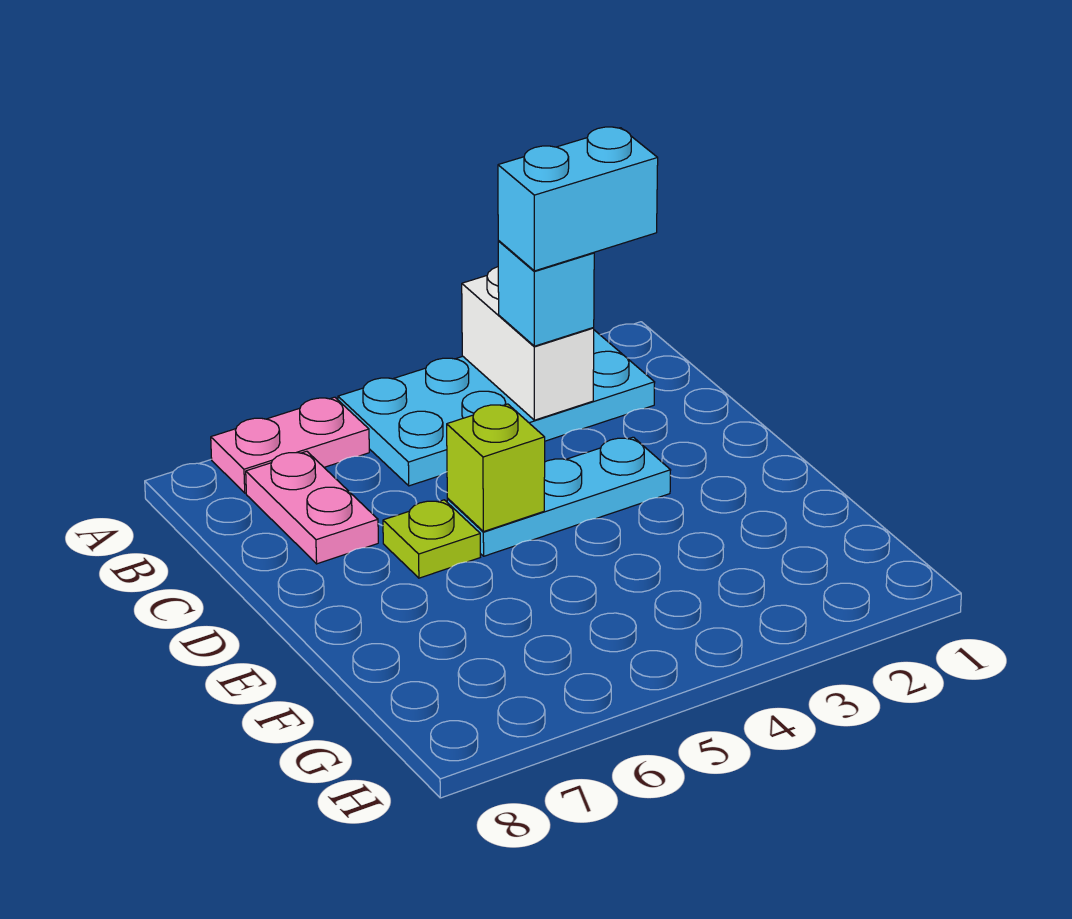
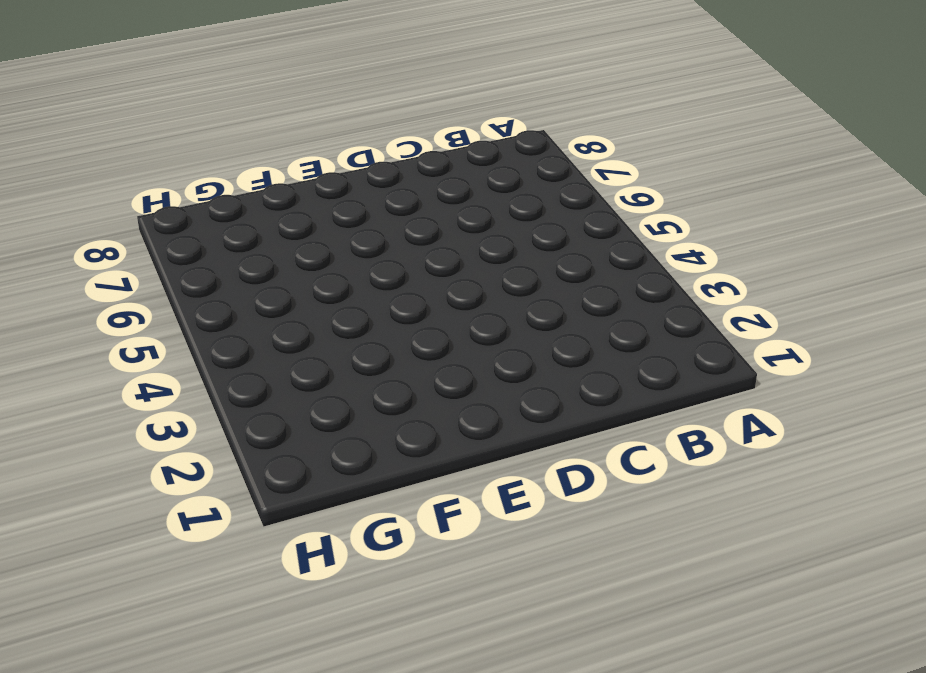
none -> cyan plate A2:B5 level 1
none -> pink plate A6:A7 level 1

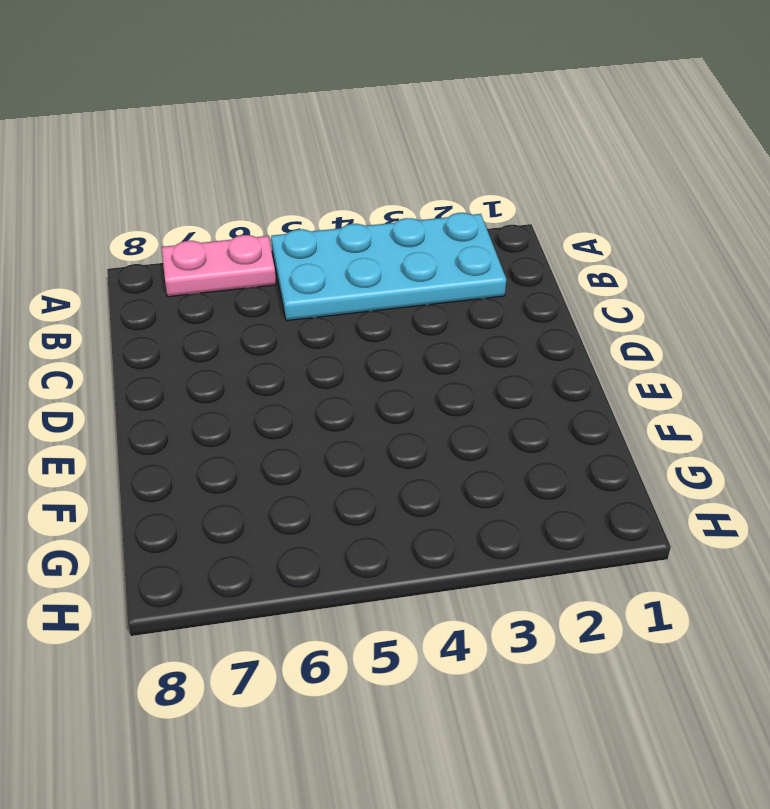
none -> pink plate B7:C7 level 1
none -> cyan plate D3:D5 level 1

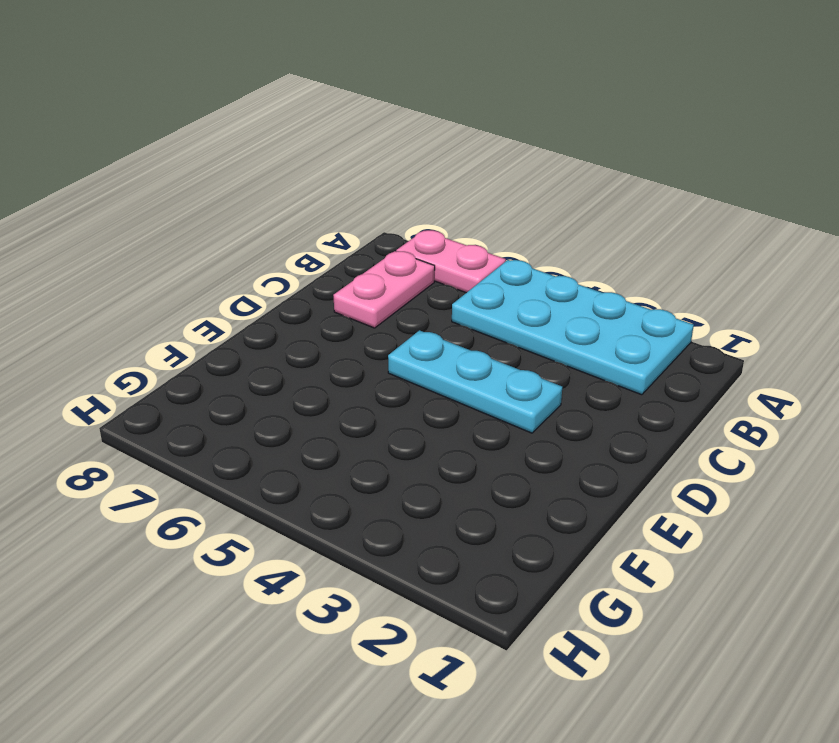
none -> lime plate D6 level 1
none -> white brick A3:B3 level 2

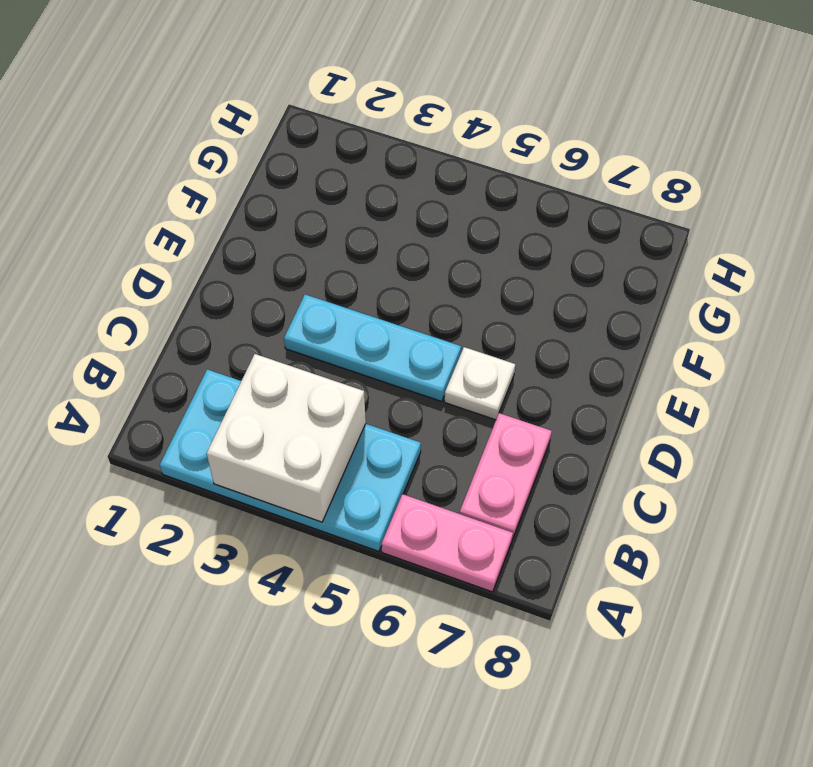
white brick A3:B4 level 2 -> white brick A3:B3 level 2
white plate D6 level 1 -> lime plate D6 level 1
none -> lime brick D5 level 2
none -> cyan brick B3 level 3

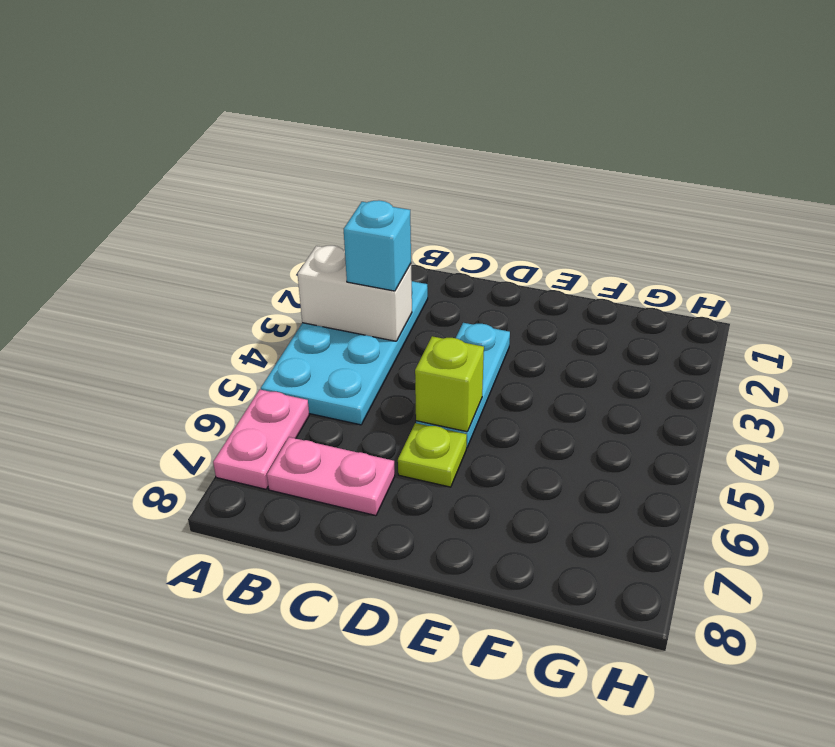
none -> cyan brick B2:B3 level 4

